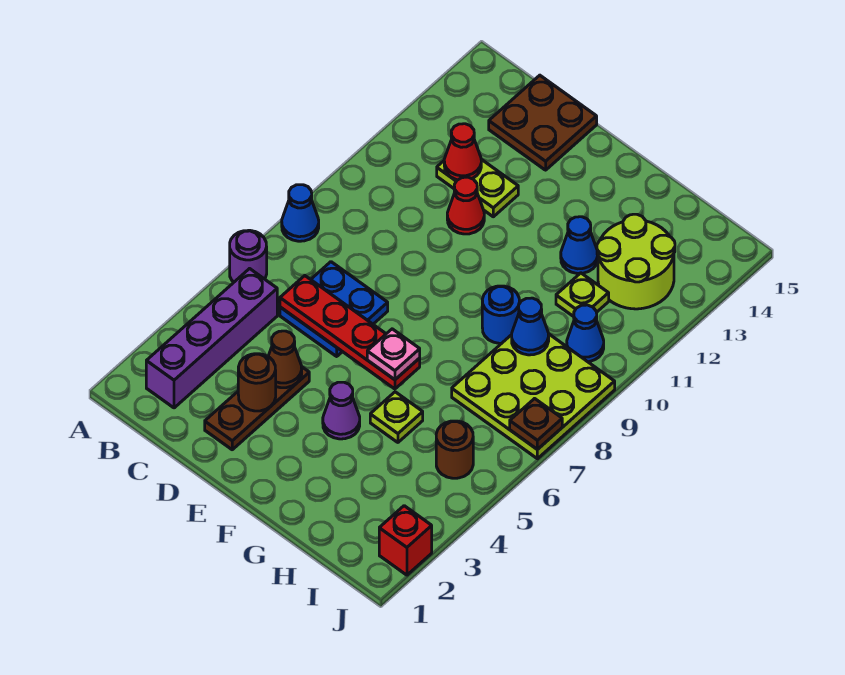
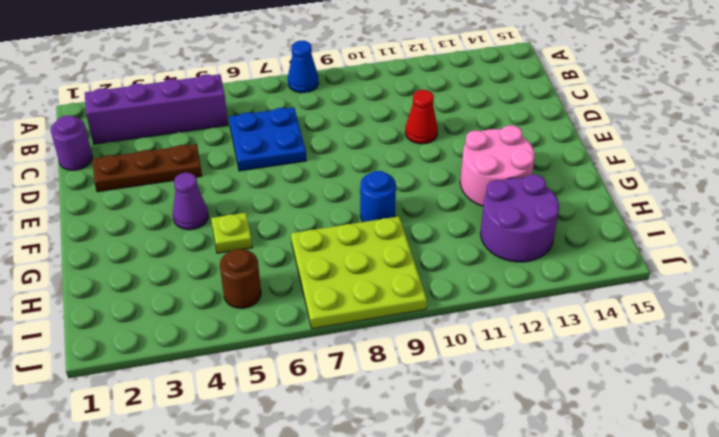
purple round brick C1 level 1 -> purple round brick A6 level 1
pink round brick F12:G13 level 1 -> blue cone G12 level 1
purple round brick H12:I13 level 1 -> lime round brick H12:I13 level 1
none -> lime plate C12:D12 level 1
none -> brown plate C14:D15 level 1
none -> lime plate H11 level 1

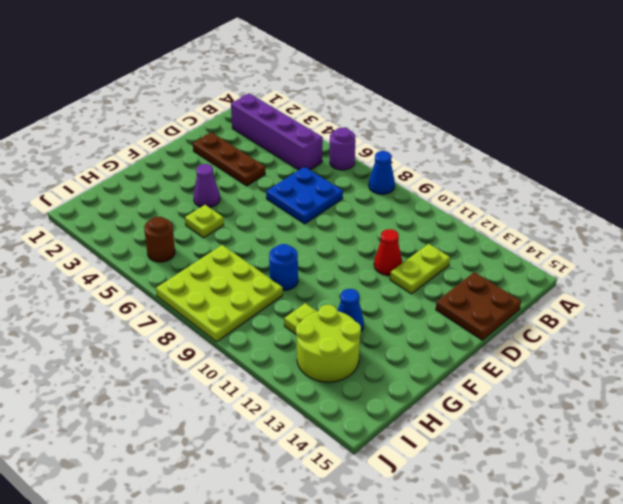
none -> blue cone I10 level 1
none -> red brick J2 level 1
none -> red plate C6:F6 level 2

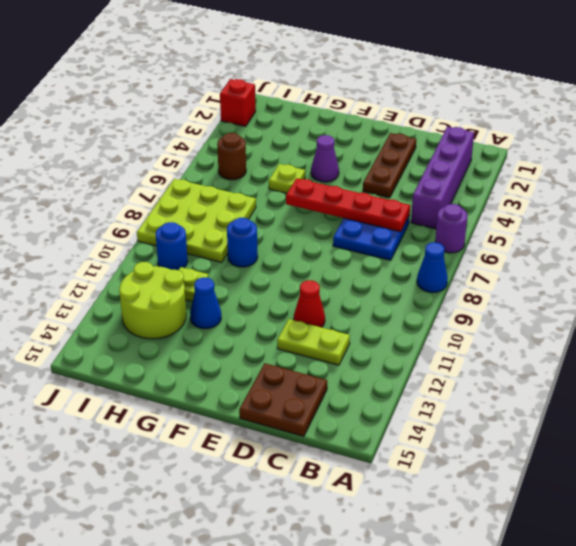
blue round brick I10 level 1 -> blue cone I10 level 1
none -> red cone C12 level 2
none -> brown round brick D3 level 2
none -> brown cone D4 level 2

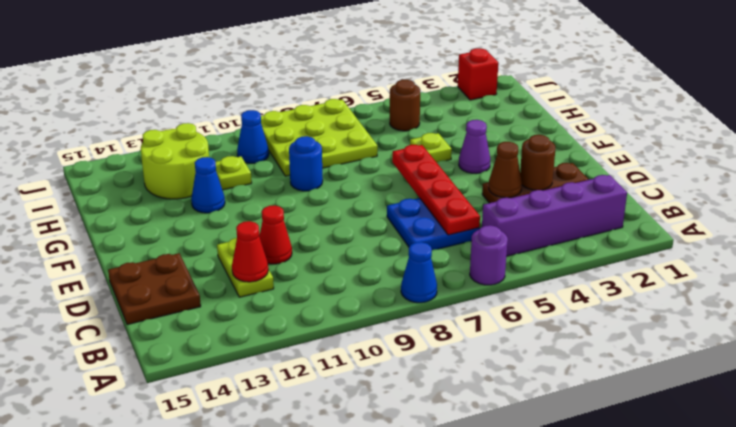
none -> blue cone H9 level 2
none -> brown plate J7 level 2
none -> pink plate F6 level 3

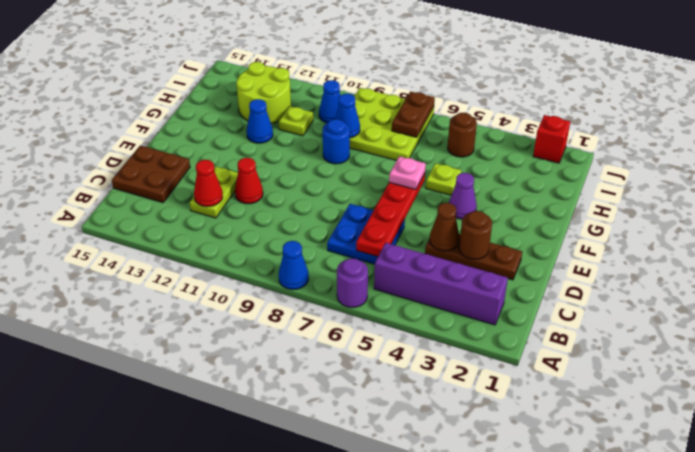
brown plate I7:J7 level 2 -> brown plate J7 level 2

